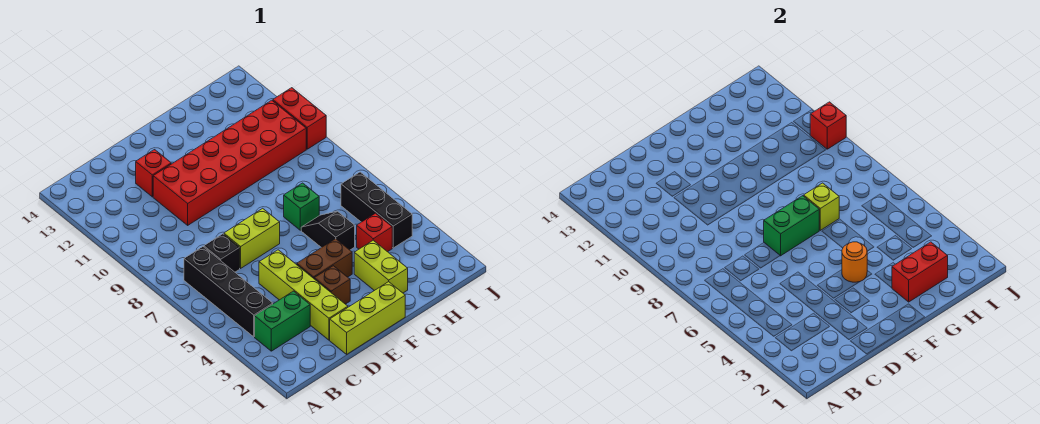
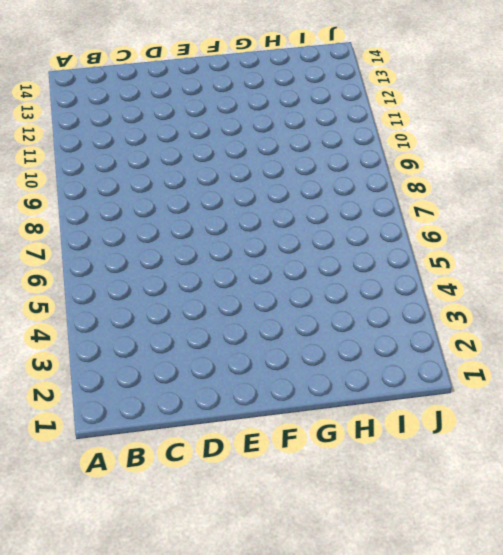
none -> green brick B3:C3 level 1
none -> black brick B4:B7 level 1
none -> black brick C7 level 1

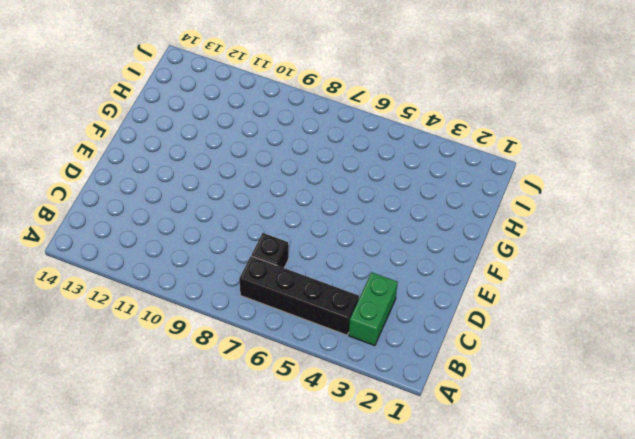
none -> lime brick D1:F1 level 1
none -> lime brick D2:D5 level 1
none -> lime brick D7:E7 level 1

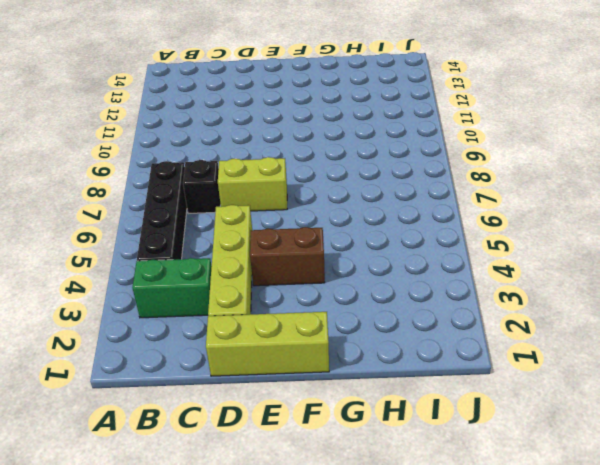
none -> red brick D10:I11 level 1
none -> red brick D12 level 1
none -> brown brick E3 level 1

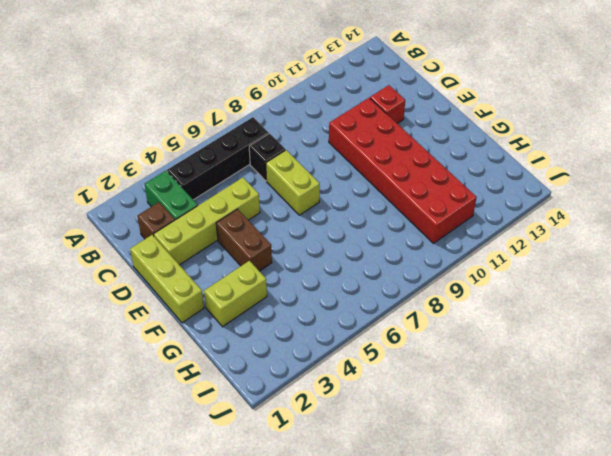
brown brick C2 level 1 -> brown brick E3 level 1
none -> black slope G5:G6 level 1 top 5
none -> green brick G7 level 1
none -> red brick H4 level 1

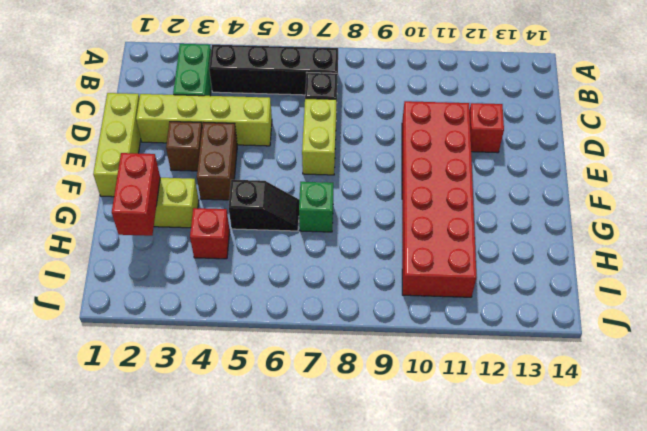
none -> black brick I4:I6 level 1
none -> red brick J10:J11 level 1
none -> green brick E7:F7 level 2

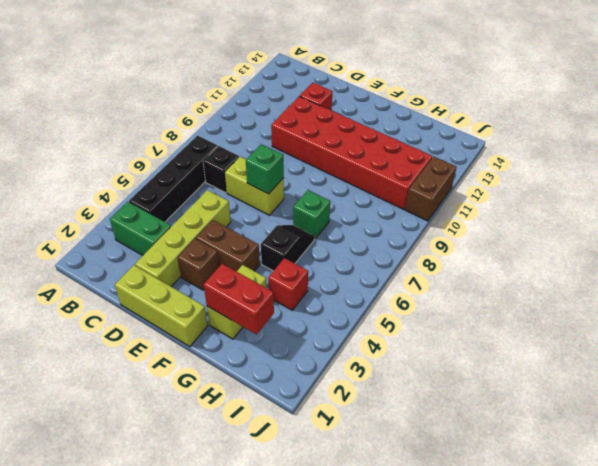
green brick E7 level 2 -> green brick E7:F7 level 2
brown brick J10:J11 level 1 -> red brick J10:J11 level 1
none -> black brick I4:I6 level 1
none -> orange round brick F4 level 2
none -> lime brick G7 level 2

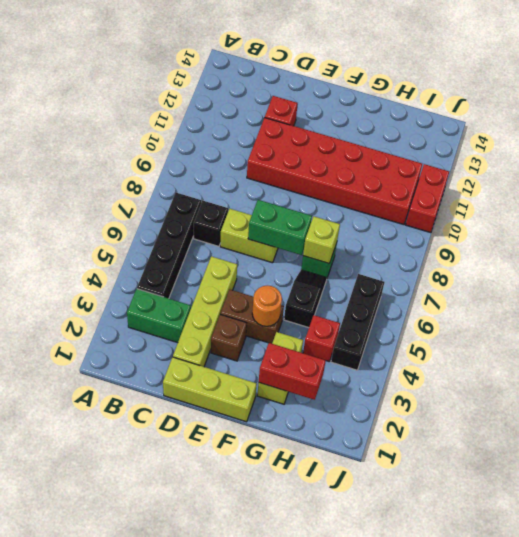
none -> red brick J10 level 2

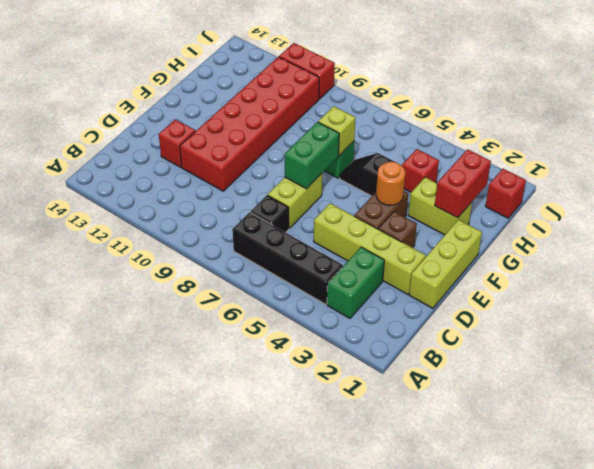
red brick I1 level 1 -> red brick J10 level 2
none -> black brick I4:I6 level 1

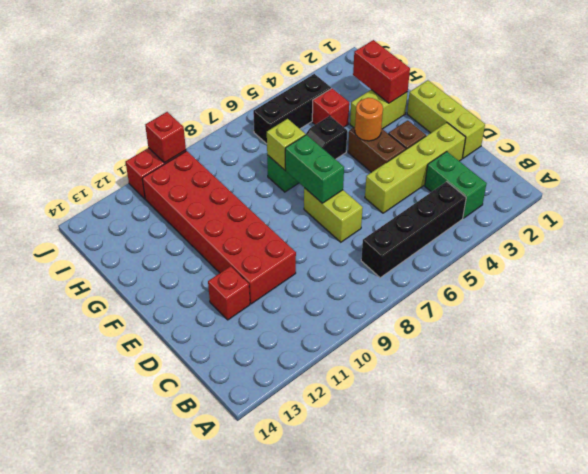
none -> black brick C7 level 1

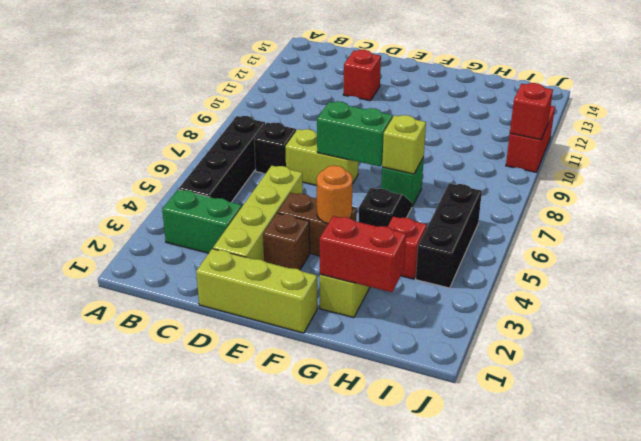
none -> red brick D10:I11 level 1

